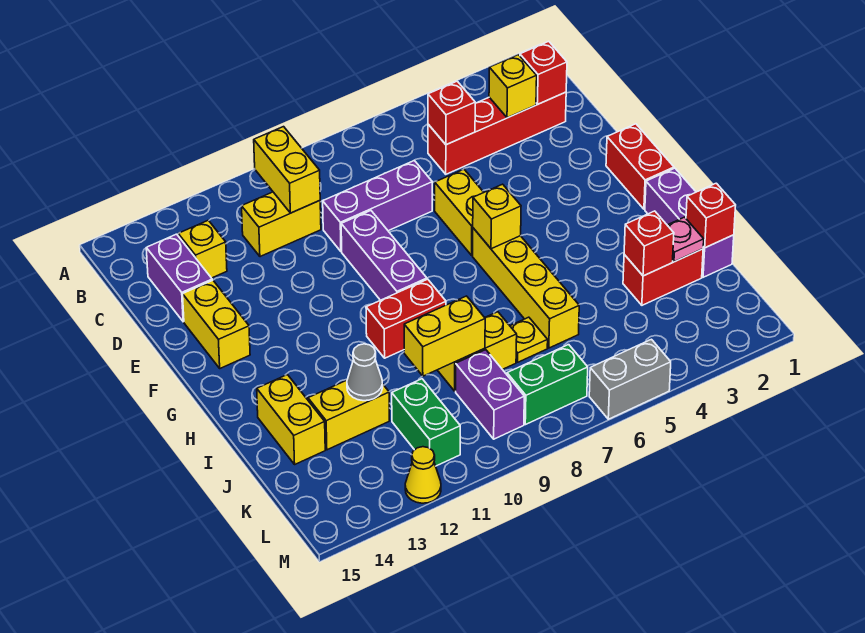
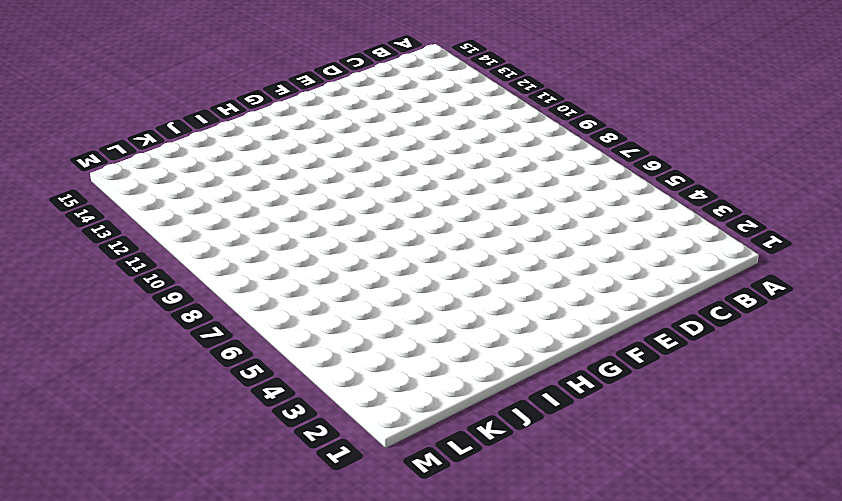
none -> red brick C2:C5 level 1
none -> yellow brick C10:C11 level 1
none -> yellow brick C13 level 1
none -> purple brick C14:D14 level 1

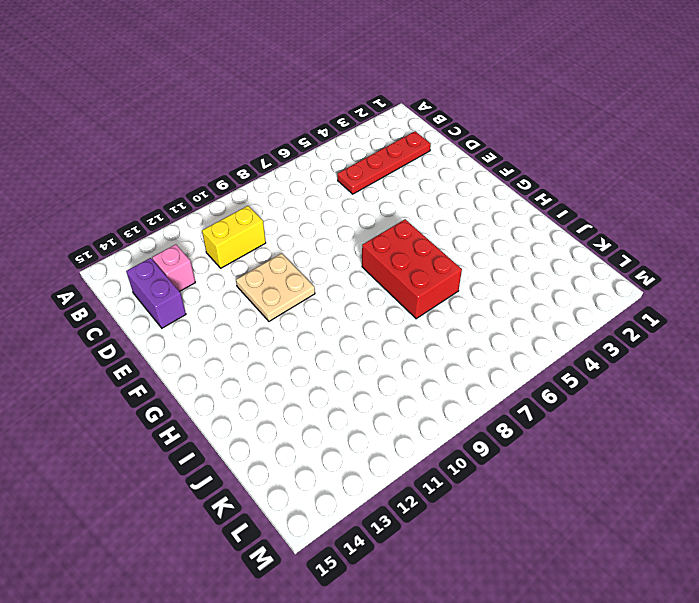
red plate C2:C5 level 1 -> red brick C2:C5 level 1
pink brick C13 level 1 -> yellow brick C13 level 1
tan plate E10:F11 level 1 -> none
red brick G6:I7 level 1 -> yellow brick G6:J6 level 1
none -> purple brick D7:D9 level 1
none -> yellow brick E6:F6 level 1
none -> purple brick E9:G9 level 1
none -> yellow brick E14:F14 level 1

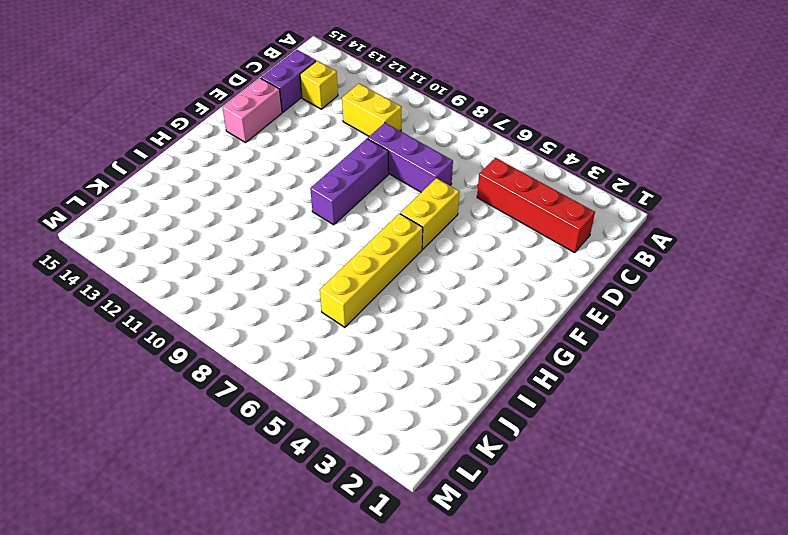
pink brick E14:F14 level 1 -> yellow brick E14:F14 level 1
none -> red brick F1:G1 level 1
none -> purple brick H1:J1 level 1
none -> red brick H9:H10 level 1
none -> yellow brick I14:J14 level 1

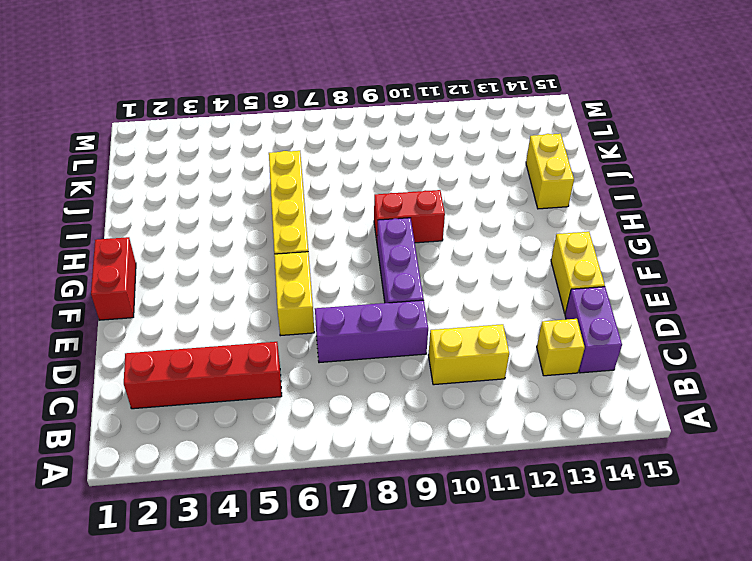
none -> purple brick H1:J1 level 1
none -> red brick J2:J3 level 1
none -> yellow plate J7 level 1
none -> yellow brick J8:J9 level 1

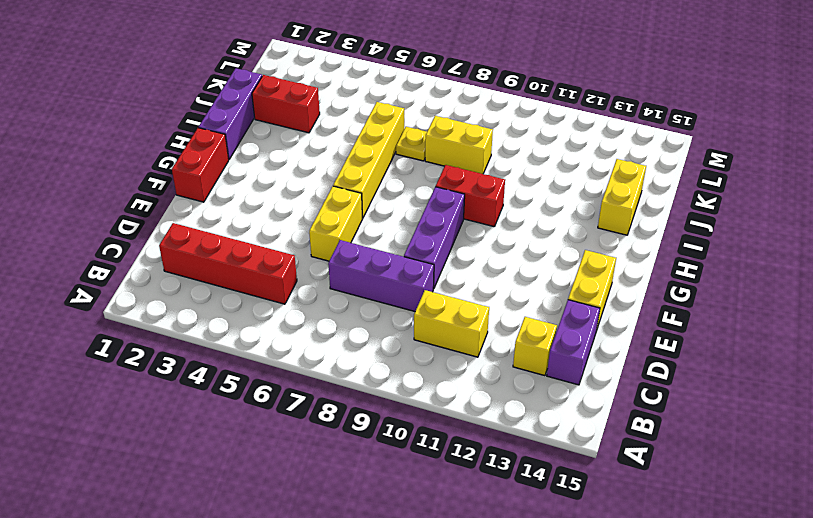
none -> yellow brick J12:J13 level 1
none -> purple brick K9:L9 level 1
none -> green brick K11:L11 level 1
none -> green brick L7:L8 level 1

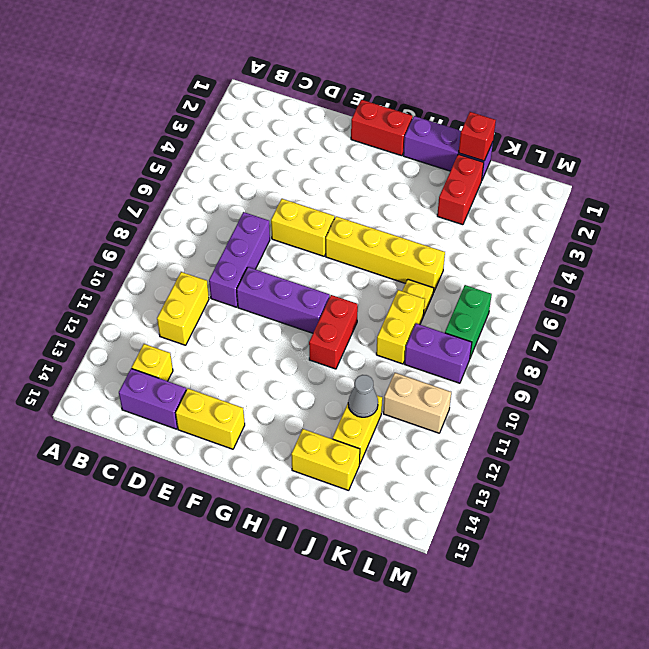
tan brick K11:L11 level 1 -> green brick K11:L11 level 1
none -> red brick C2:C5 level 1
none -> grey brick M5:M6 level 1
none -> yellow cone M12 level 1
none -> yellow brick B10:C10 level 2

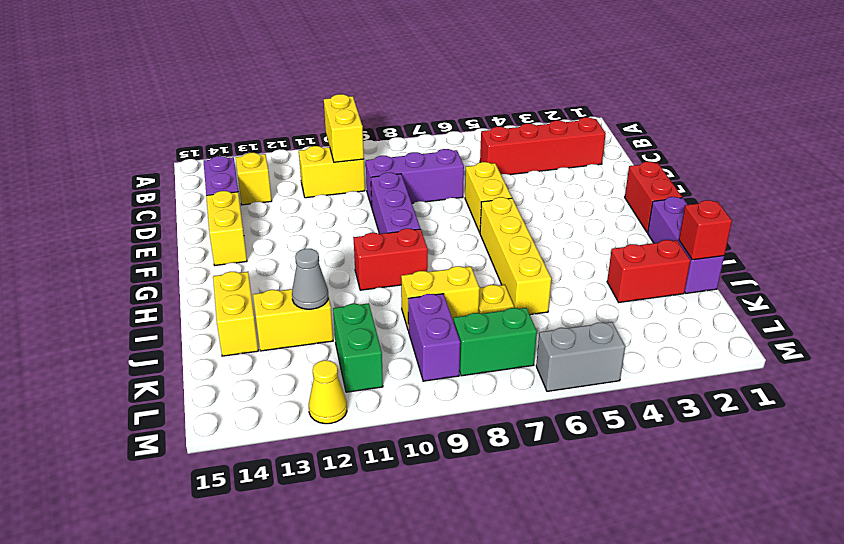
none -> red brick C2 level 2
none -> yellow brick C3 level 2
none -> red brick C5 level 2
none -> yellow brick G6 level 2

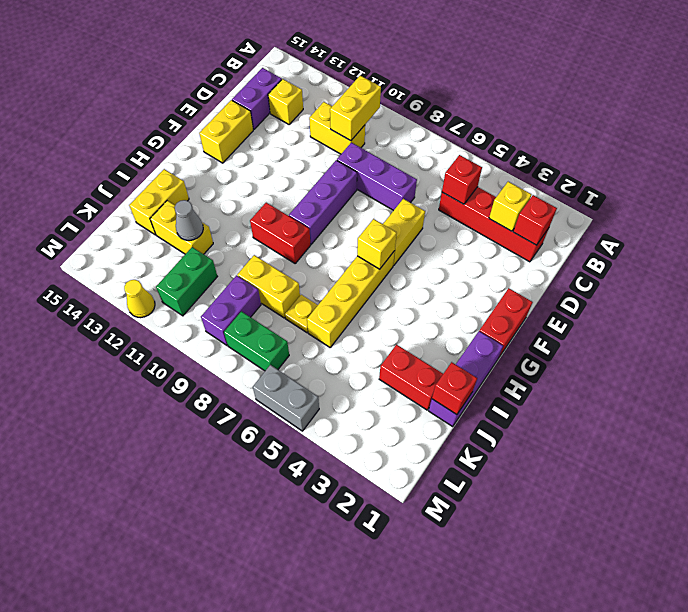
none -> pink plate J2 level 2
none -> red brick J3 level 2
none -> yellow brick J9:J10 level 2

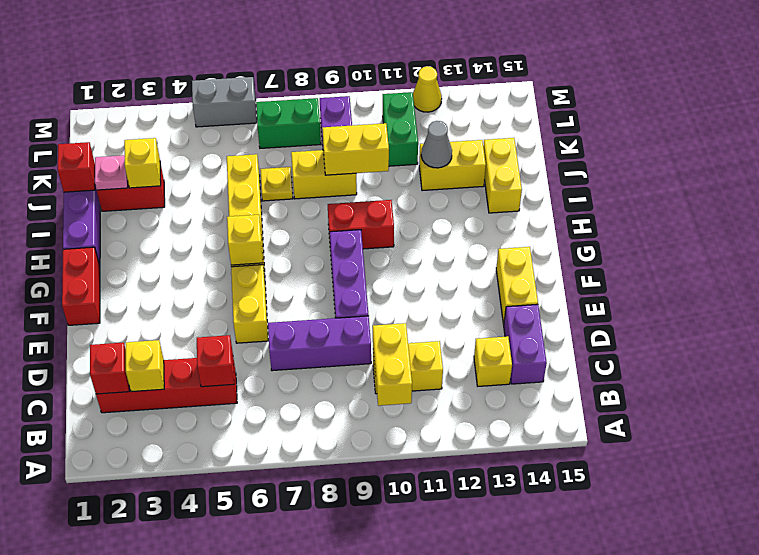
yellow brick J3 level 2 -> red brick J3 level 2

